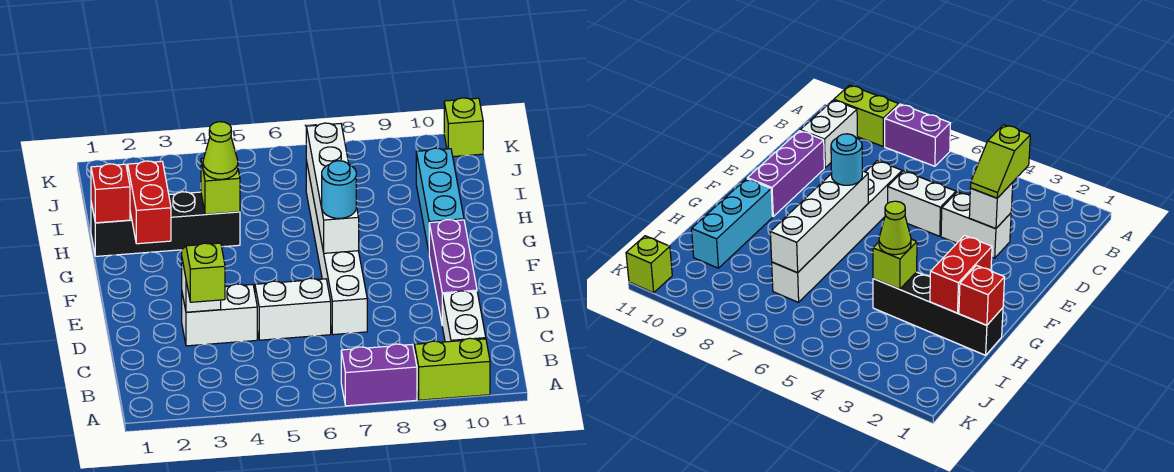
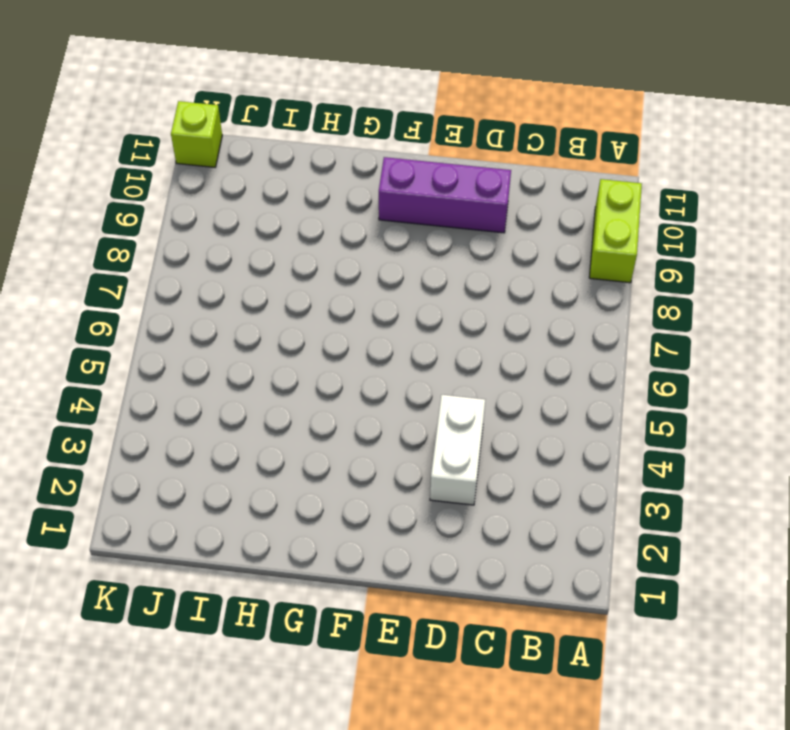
none -> purple brick A7:A8 level 1
none -> white brick B10:C10 level 1
none -> white brick D5:D6 level 1

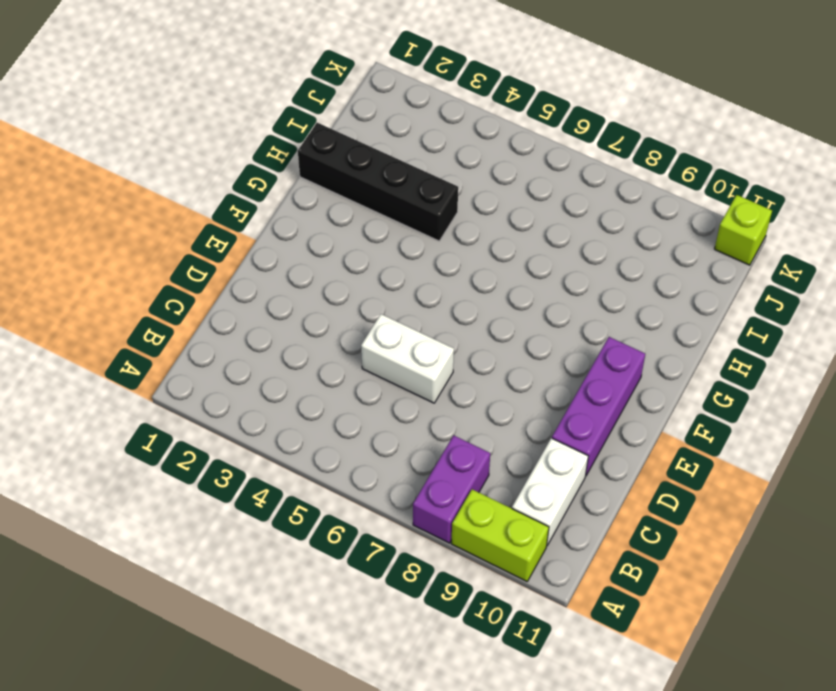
purple brick A8:B8 level 1 -> purple brick A7:A8 level 1
none -> white brick D3:D4 level 1
none -> white brick D7:I7 level 1
none -> cyan brick G10:I10 level 1

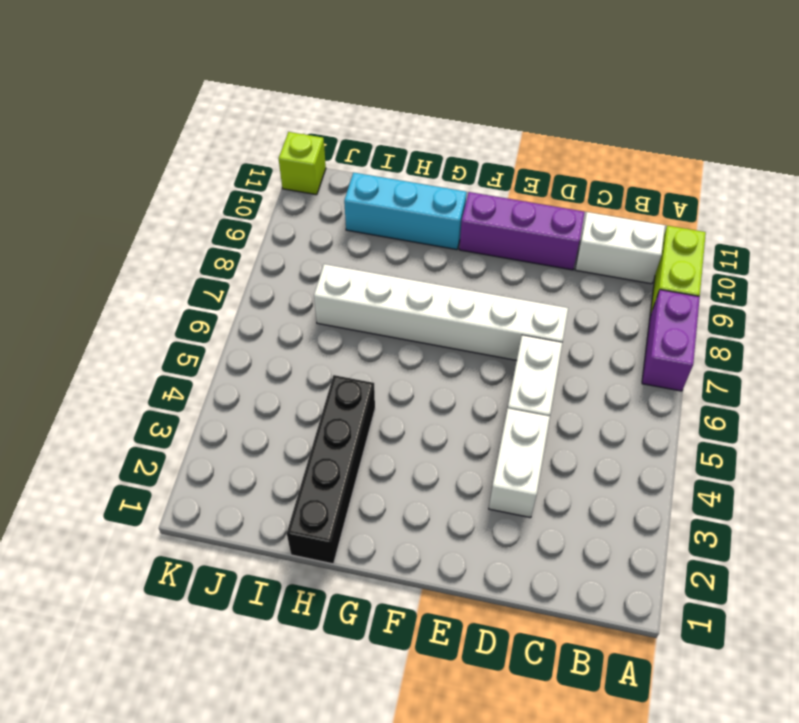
none -> white brick D3 level 2
none -> white brick F7:I7 level 2
none -> red brick G2:H2 level 2

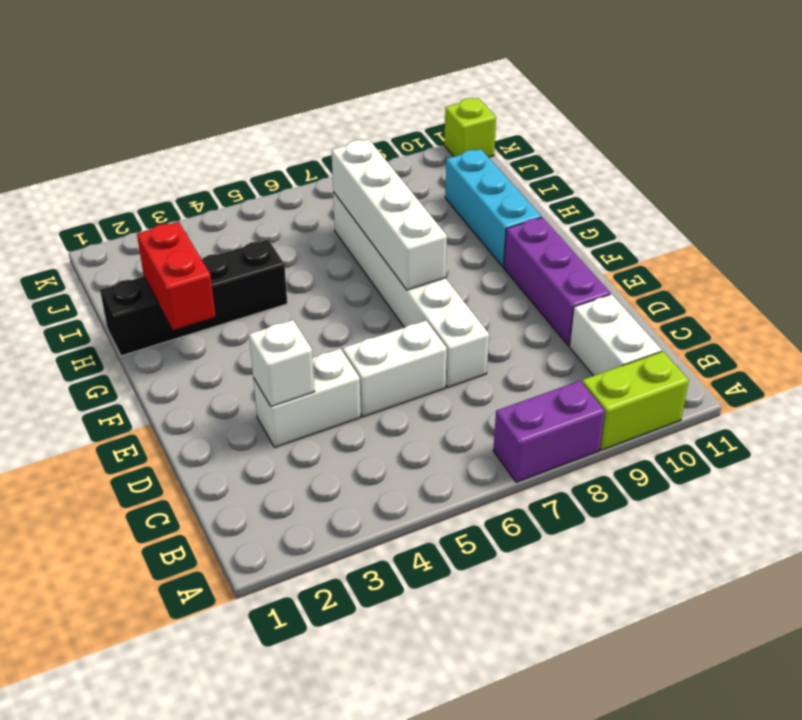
none -> red brick H1 level 2
none -> lime brick H4 level 2
none -> lime slope C3:D3 level 3 top C

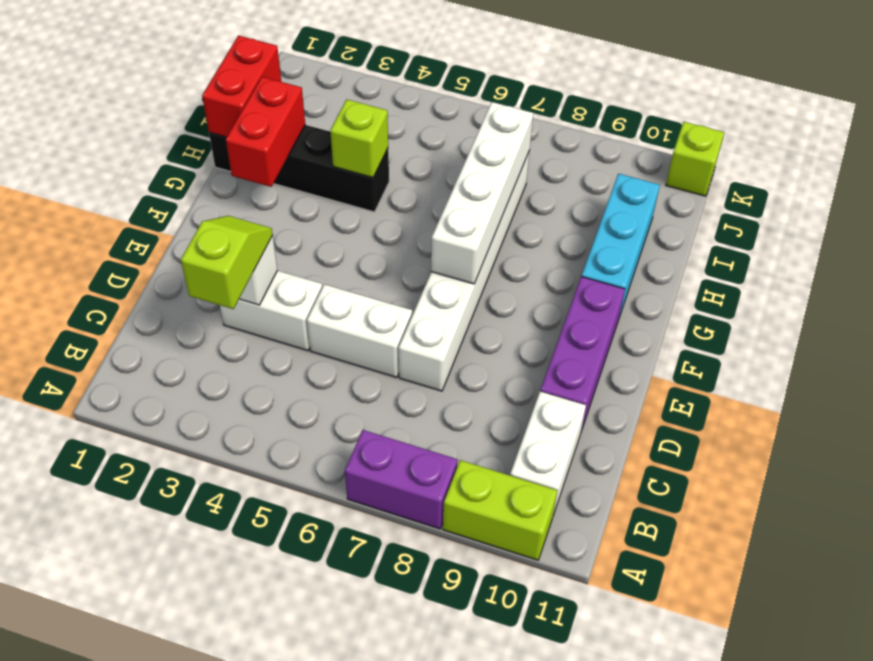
red brick H1:I1 level 2 -> red brick H1 level 2
none -> cyan round brick F7 level 3
none -> lime cone H4 level 3

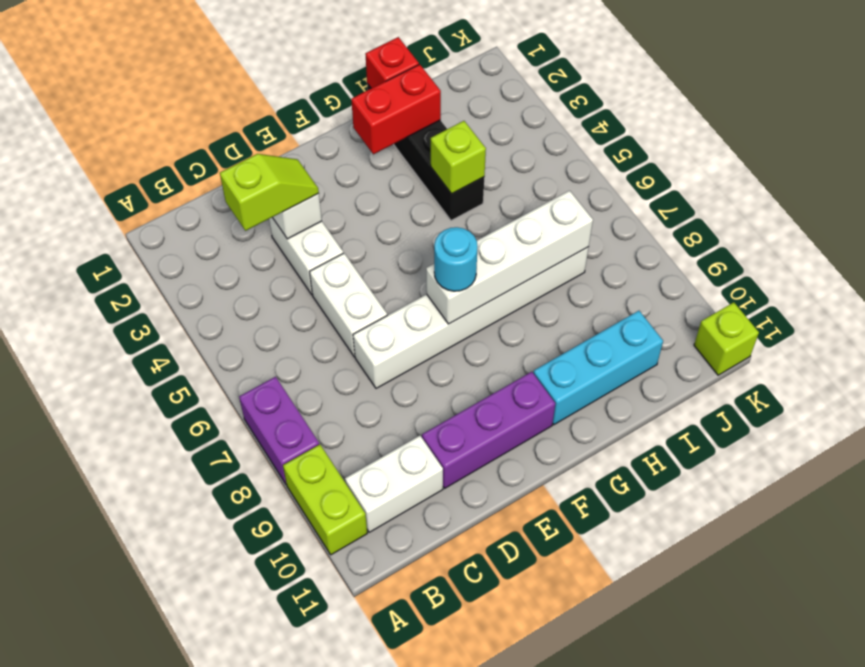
none -> lime cone H4 level 3

